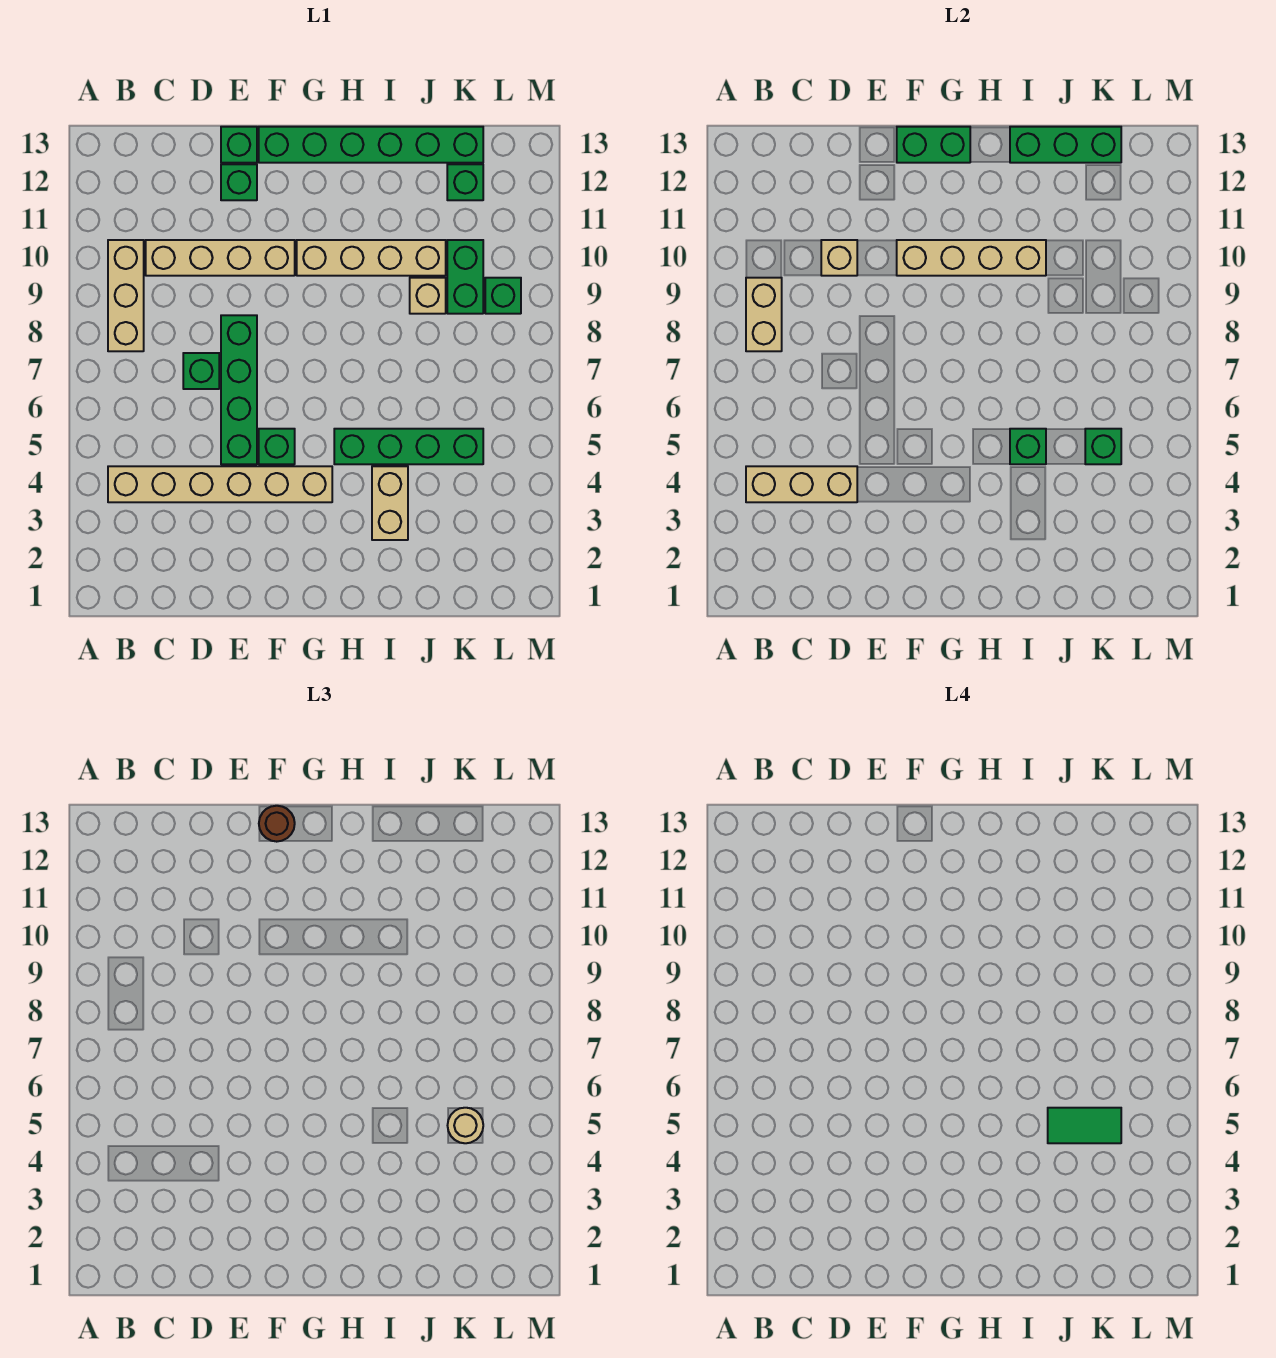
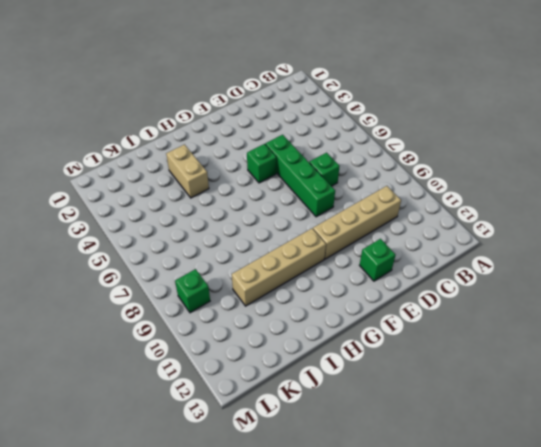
none -> tan brick B4:G4 level 1
none -> tan brick B8:B10 level 1
none -> green brick E13 level 1

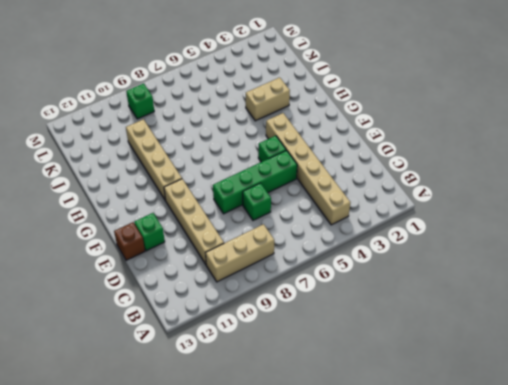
brown brick E13 level 1 -> green brick E13 level 1
none -> green brick F13:K13 level 1
none -> green brick H5:K5 level 1
none -> tan brick J9 level 1

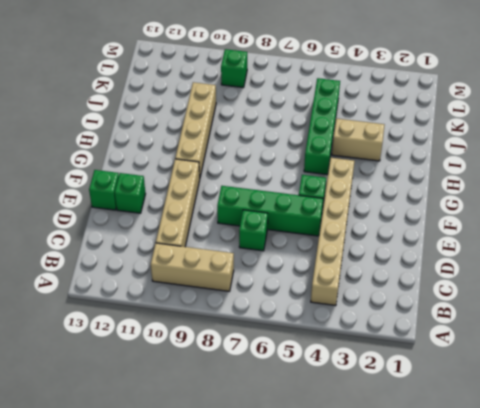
none -> green brick F13:K13 level 1
none -> tan brick J9 level 1
none -> green brick K9:K10 level 1

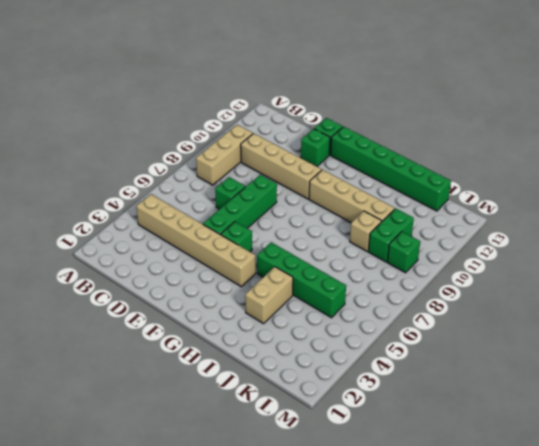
none -> green brick K12 level 1
none -> tan brick B4:D4 level 2
none -> tan brick B8:B9 level 2

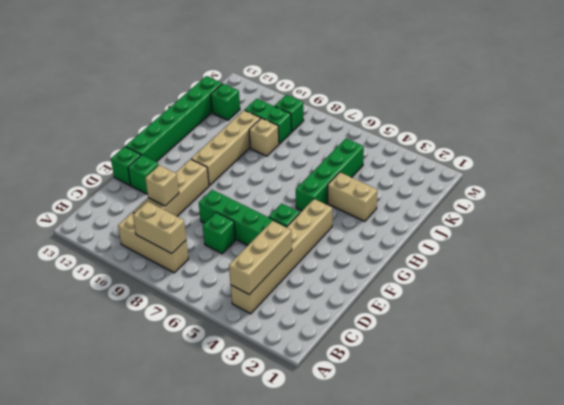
none -> tan brick F10:I10 level 2
none -> green brick F13:G13 level 2
none -> green brick I5 level 2

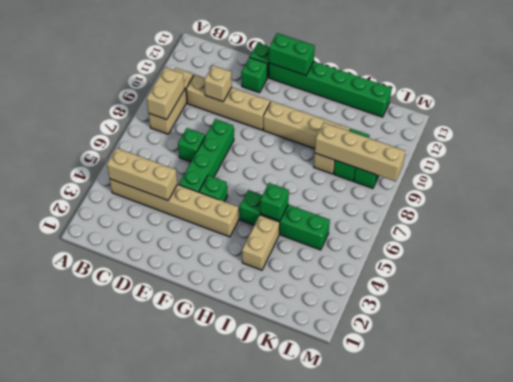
tan brick J9:M9 level 2 -> tan brick F10:I10 level 2
none -> green brick K12 level 1
none -> green brick I13:K13 level 2
none -> green brick K5 level 2

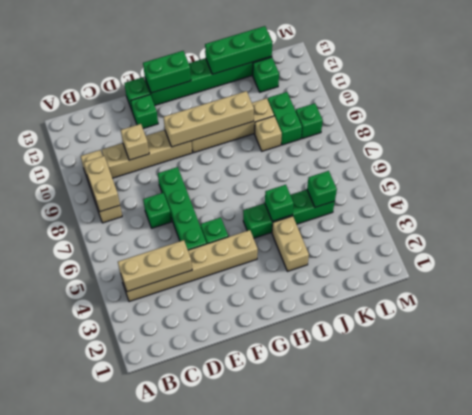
none -> brown round brick F13 level 3
none -> tan round brick K5 level 3
none -> green tile J5:K5 level 4

